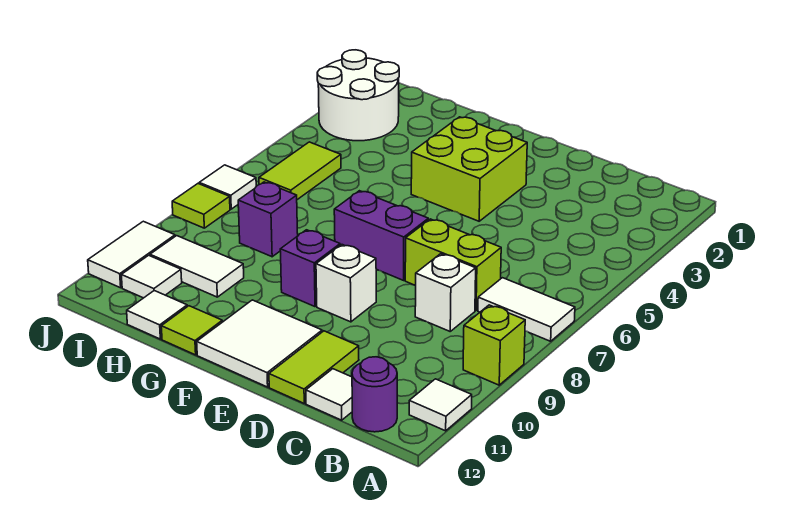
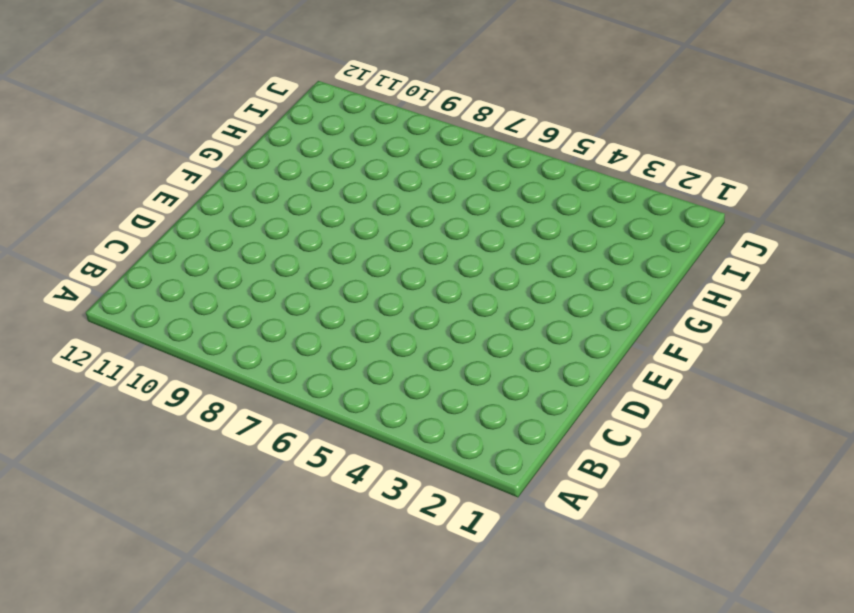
none -> white tile A7:B7 level 1
none -> lime brick A9 level 1
none -> white tile A11 level 1

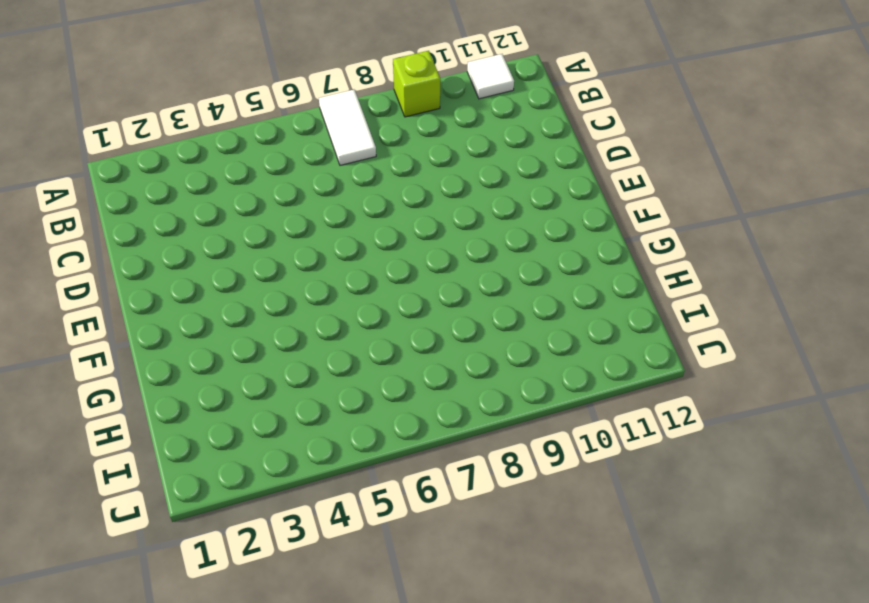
none -> purple round brick B12 level 1
none -> lime brick C7:D7 level 1
none -> white brick C8 level 1

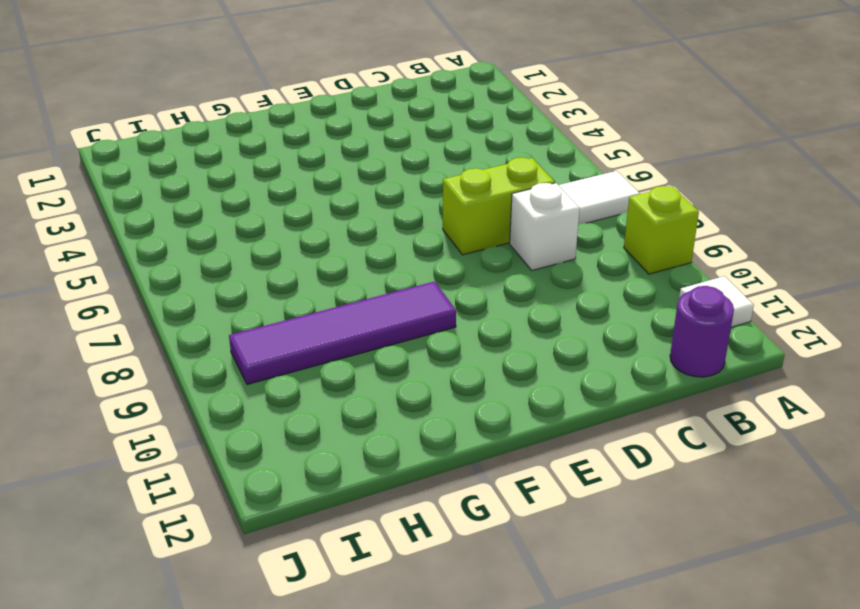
purple tile F9:I9 level 1 -> purple brick F9 level 1
none -> white tile C12 level 1
none -> lime tile D11:D12 level 1
none -> lime brick E3:F4 level 1

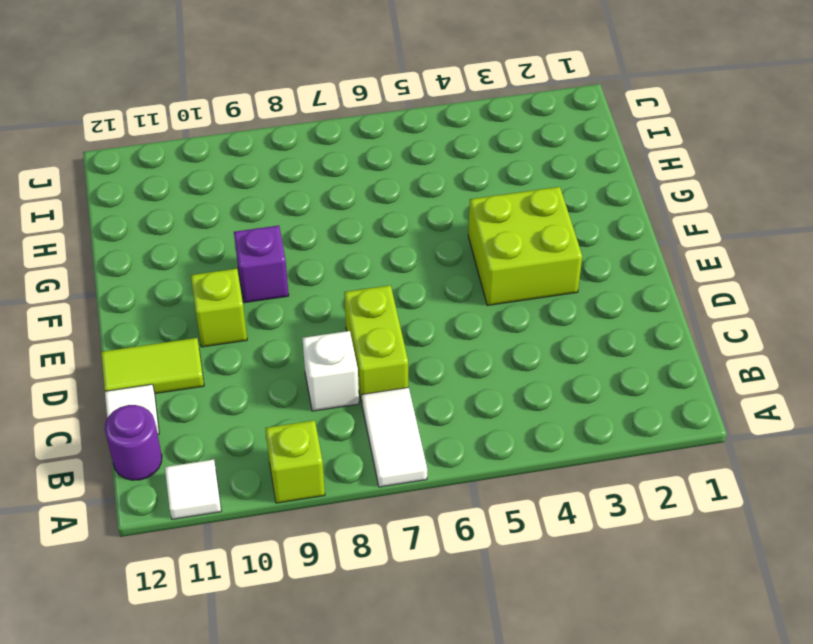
lime brick E10 level 1 -> none
none -> purple brick E7:F7 level 1
none -> white brick E9 level 1
none -> white tile E11:F12 level 1

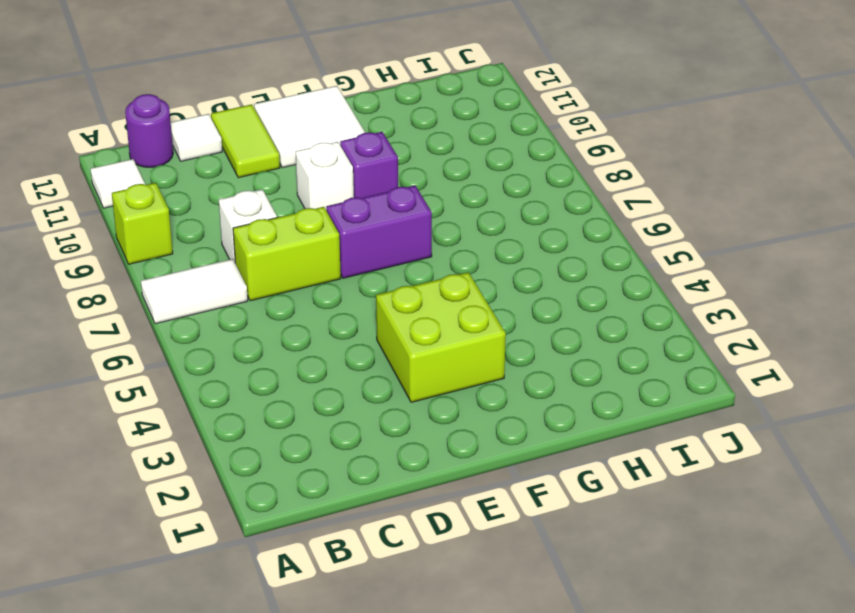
none -> lime tile G12 level 1
none -> purple brick H8 level 1
none -> white tile H10:I10 level 1

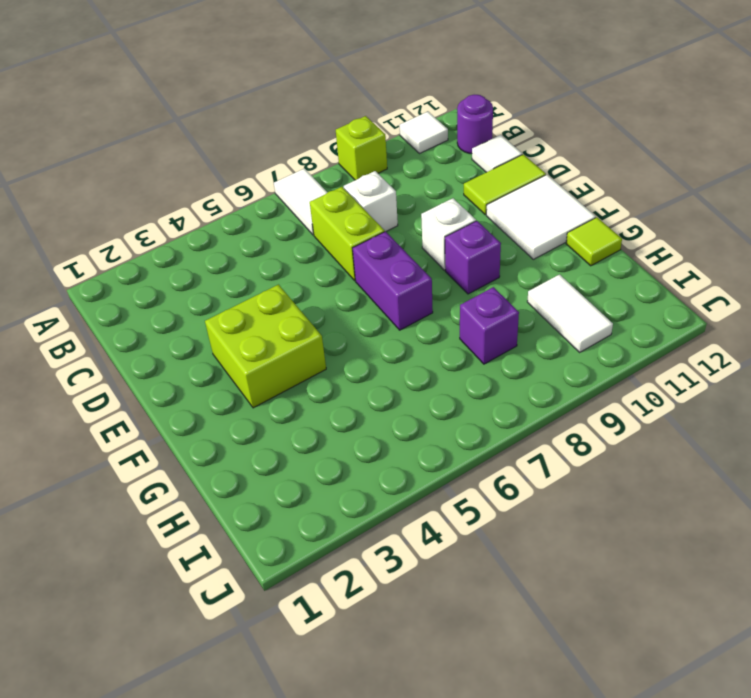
none -> white tile H12 level 1
none -> white round brick I2:J3 level 1
none -> lime tile I5:I6 level 1

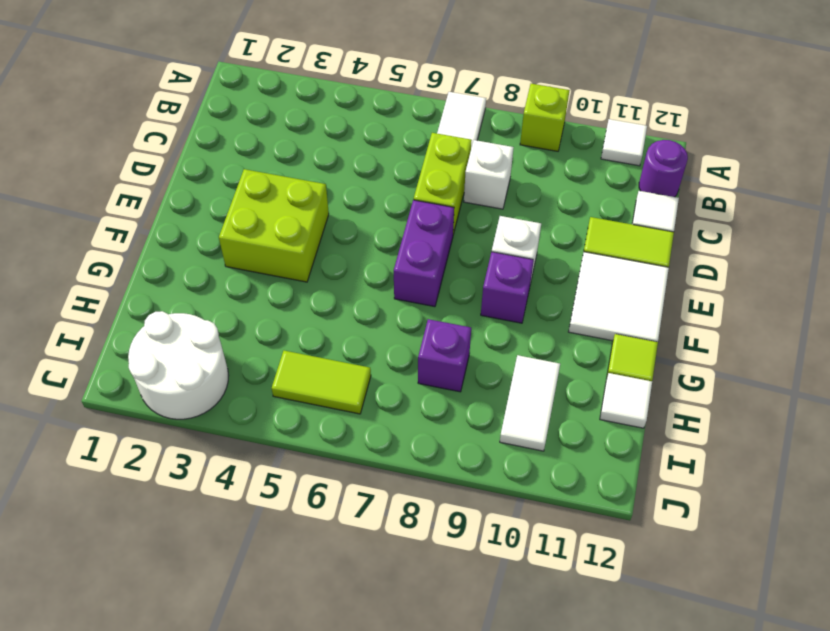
none -> white tile I11 level 1
none -> white tile J7 level 1
none -> lime tile J8 level 1

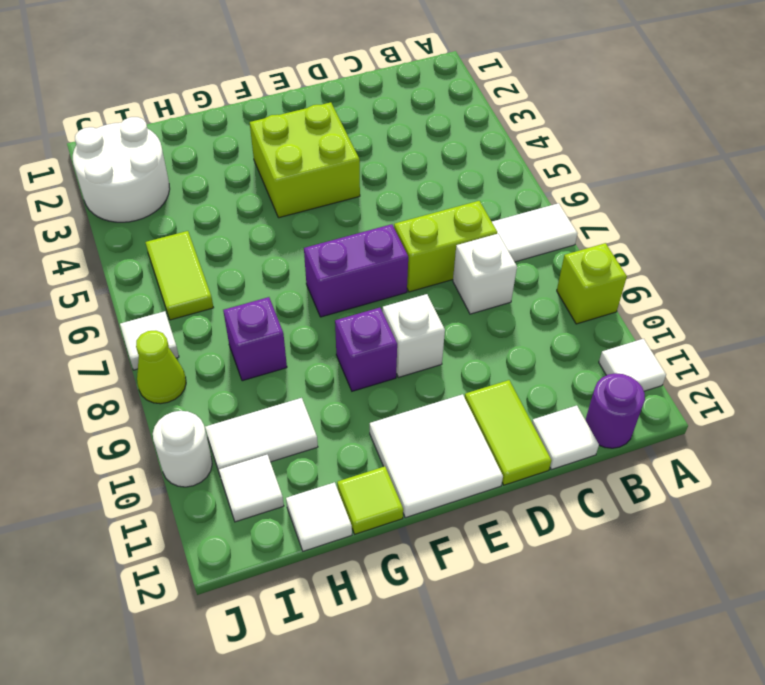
lime cone J8 level 1 -> lime tile J8 level 1
white round brick J10 level 1 -> white tile J10:J11 level 1

